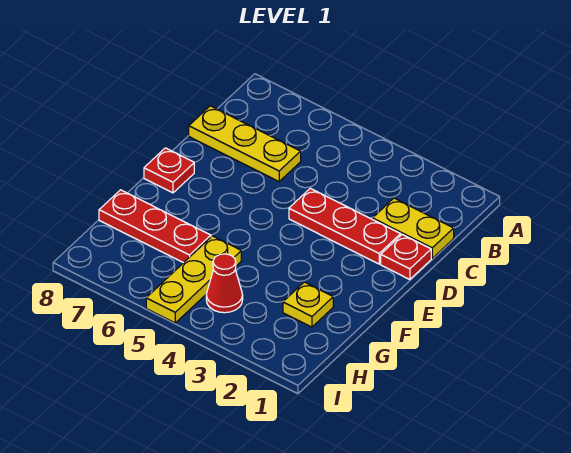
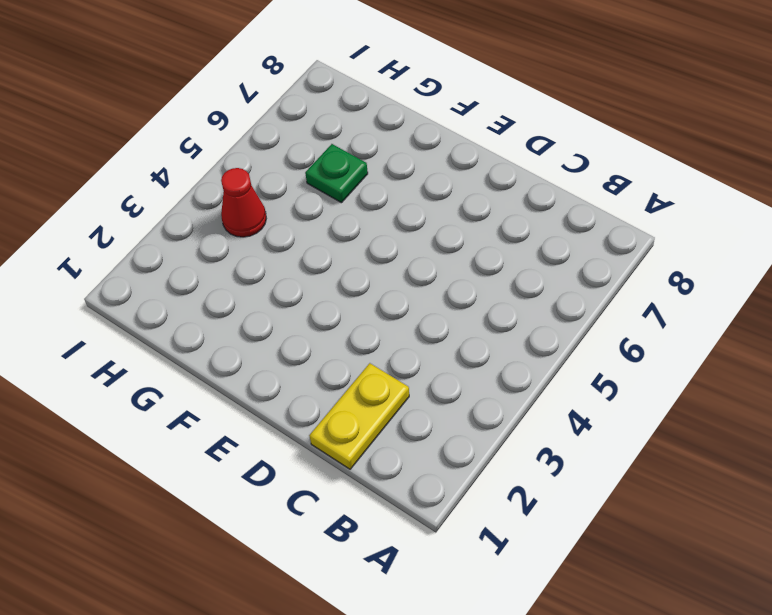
green plate G6 level 1 -> red plate G6:G8 level 1
none -> yellow plate C6:C8 level 1
none -> red plate D1 level 1

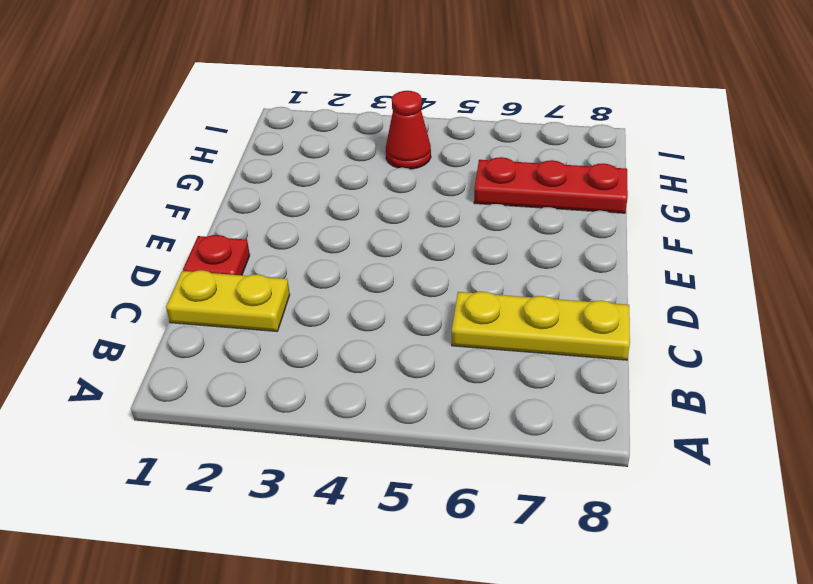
none -> red plate D2:D4 level 1
none -> red plate E8 level 1

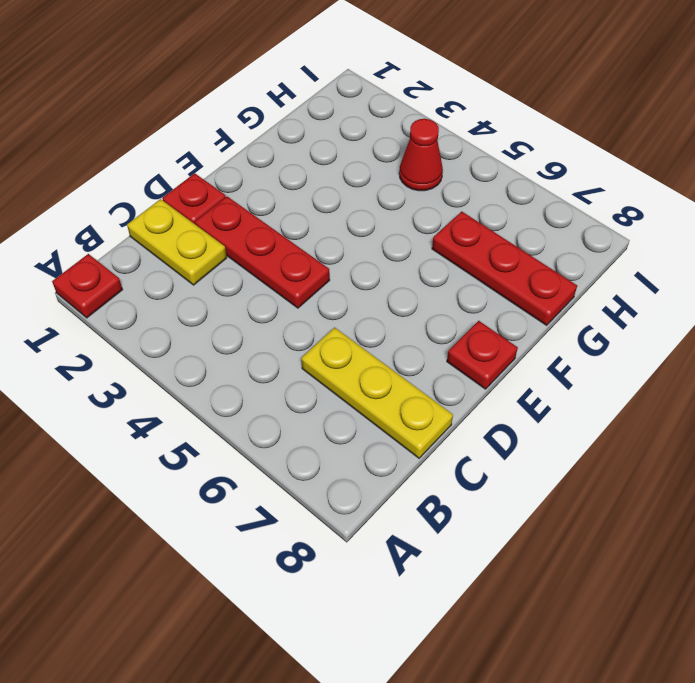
red plate A1 level 1 -> none
none -> yellow plate G2 level 1
none -> yellow plate G5:I5 level 1

